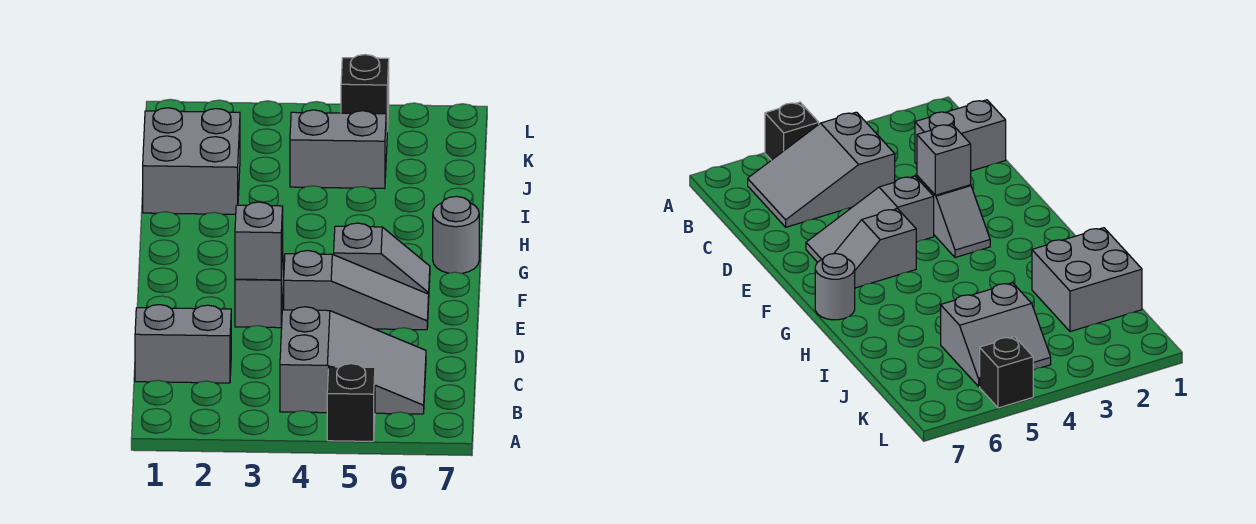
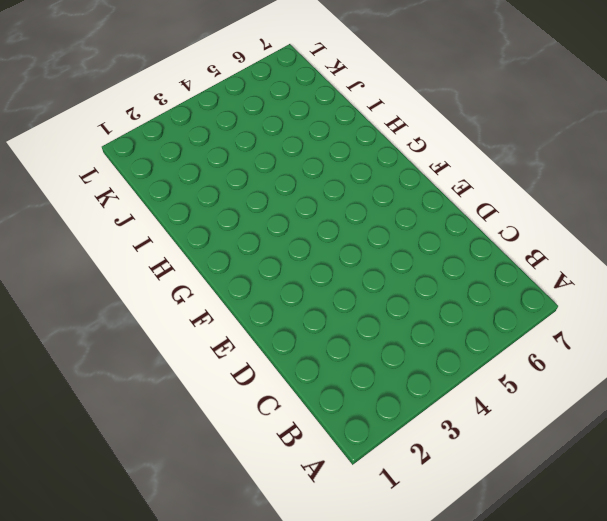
none -> black brick A5 level 1
none -> grey slope B4:C6 level 1 top 4

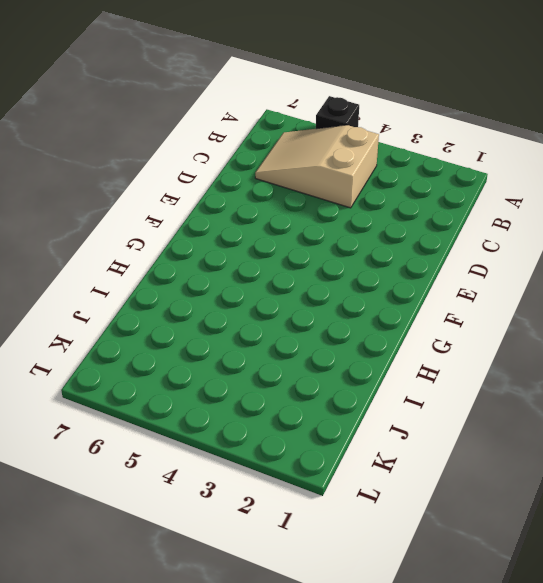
tan slope B4:C6 level 1 top 4 -> grey slope B4:C6 level 1 top 4
none -> grey brick C1:C2 level 1
none -> grey slope E3:F3 level 1 top E

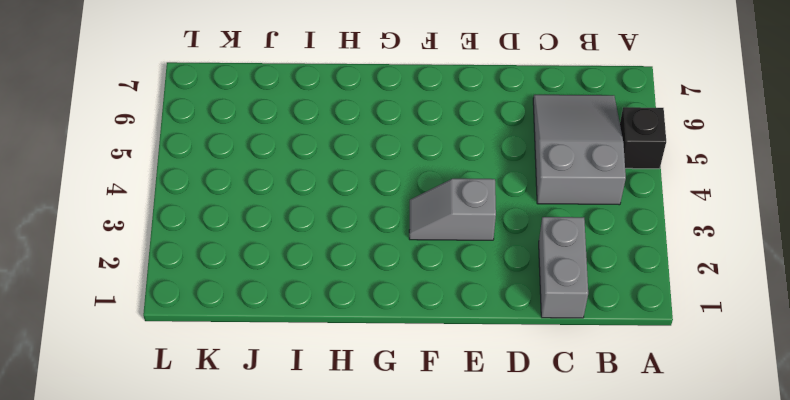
none -> grey slope E4:E6 level 1 top 4
none -> grey slope F5:F6 level 1 top 5

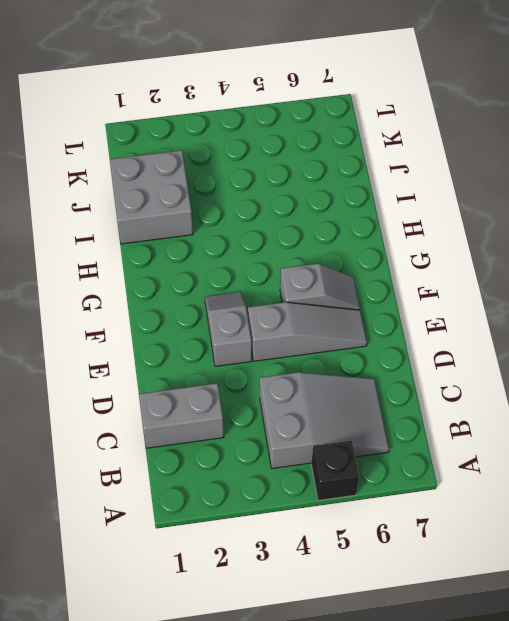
none -> grey round brick G7 level 1
none -> grey slope J4:K5 level 1 top J

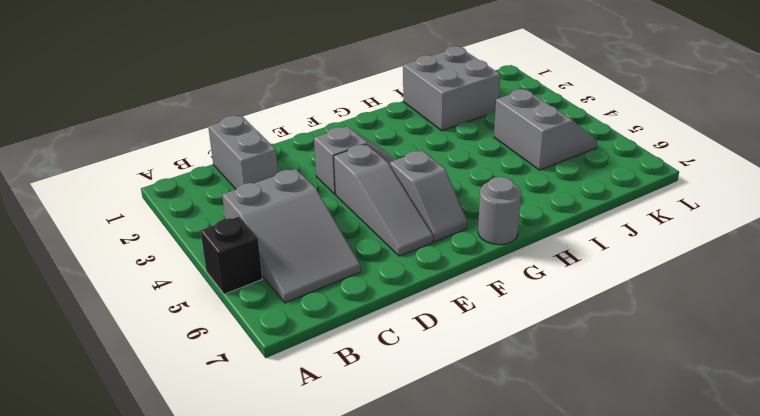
none -> black brick L5 level 1
none -> grey brick E3 level 2

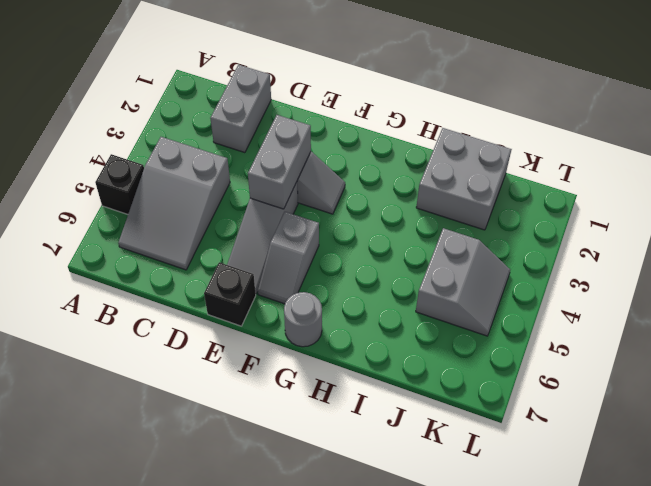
grey brick E3:E4 level 2 -> grey brick E3 level 2
black brick E7 level 1 -> black brick L5 level 1

